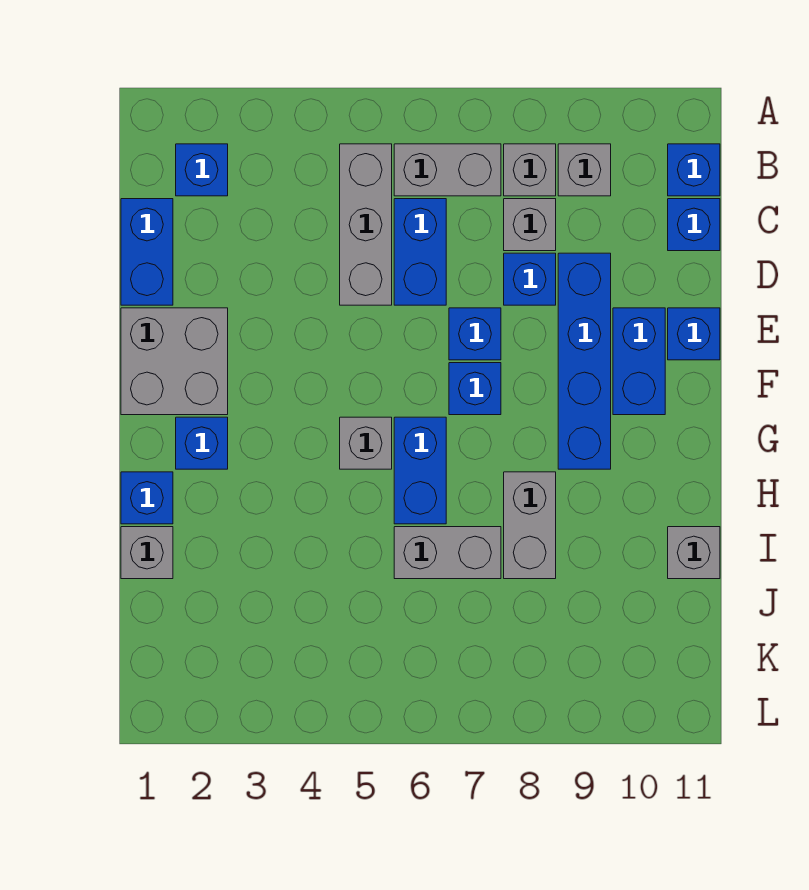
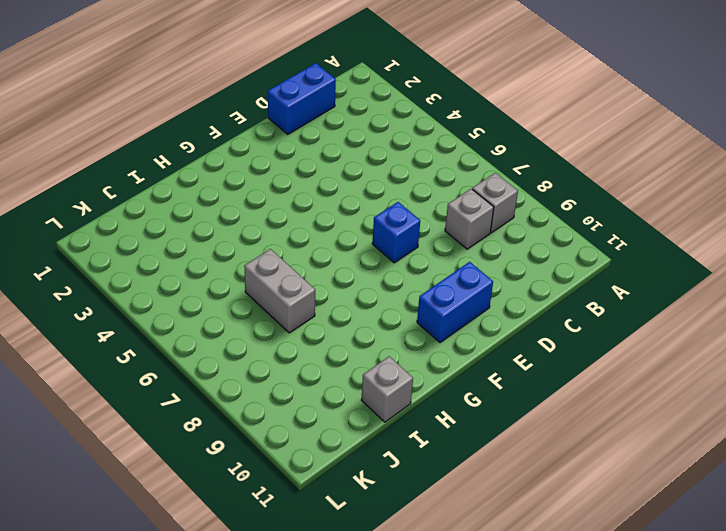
none -> blue brick B2 level 1
none -> grey brick B5:D5 level 1
none -> grey brick B6:B7 level 1

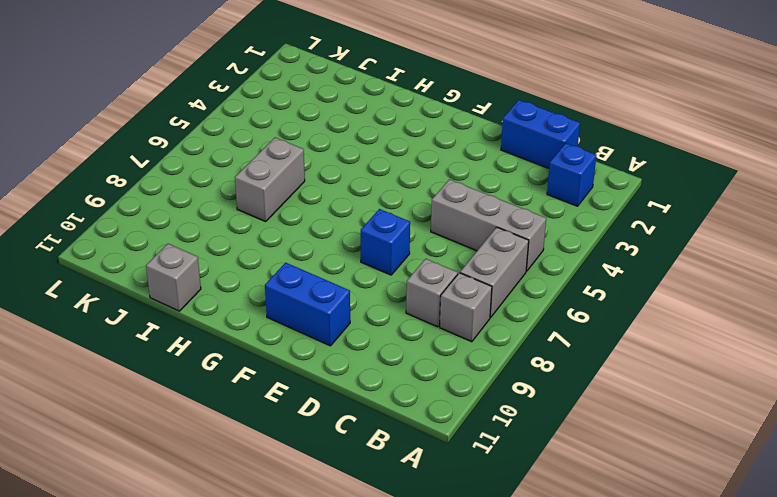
none -> grey brick B9 level 1
none -> blue brick B11 level 1
none -> blue brick C6:D6 level 1

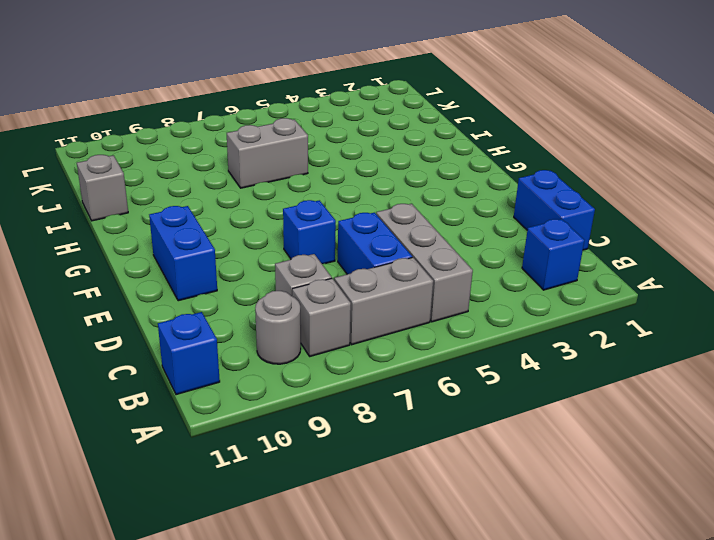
grey round brick B9 level 1 -> grey brick B9 level 1
none -> blue brick C11 level 1
none -> blue brick D8 level 1
none -> blue brick D9:G9 level 1

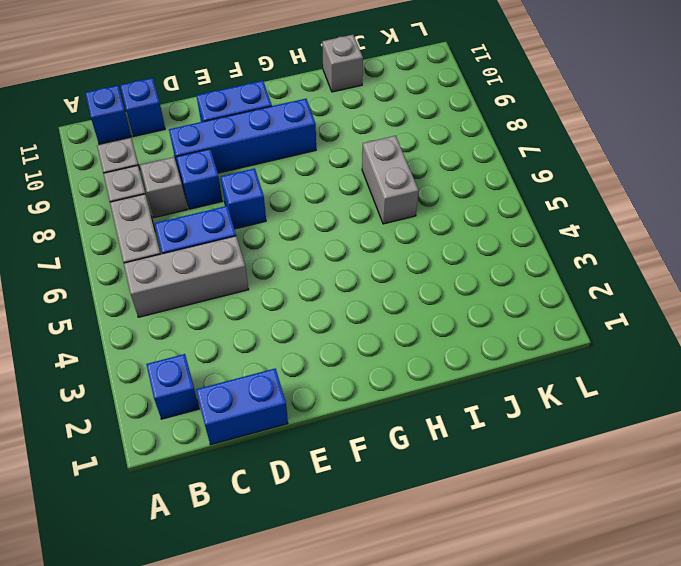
none -> grey brick E1:F2 level 1
none -> blue brick E11 level 1
none -> blue brick F7 level 1

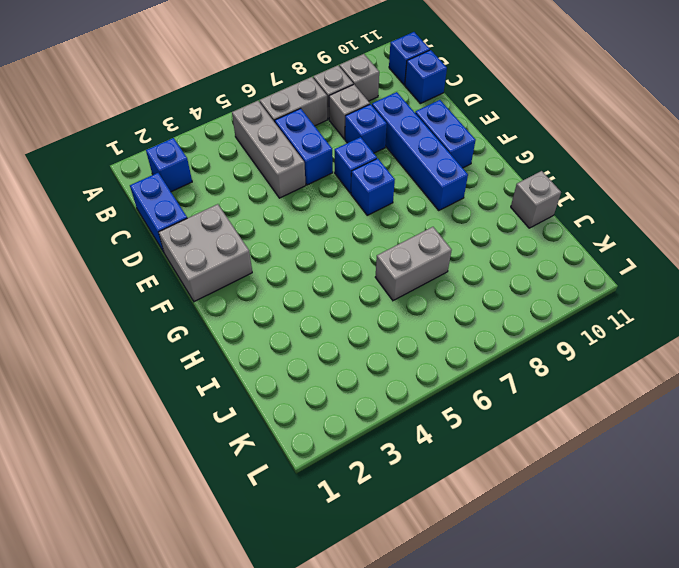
none -> blue brick E11 level 1
none -> blue brick G2 level 1
none -> grey brick G5 level 1

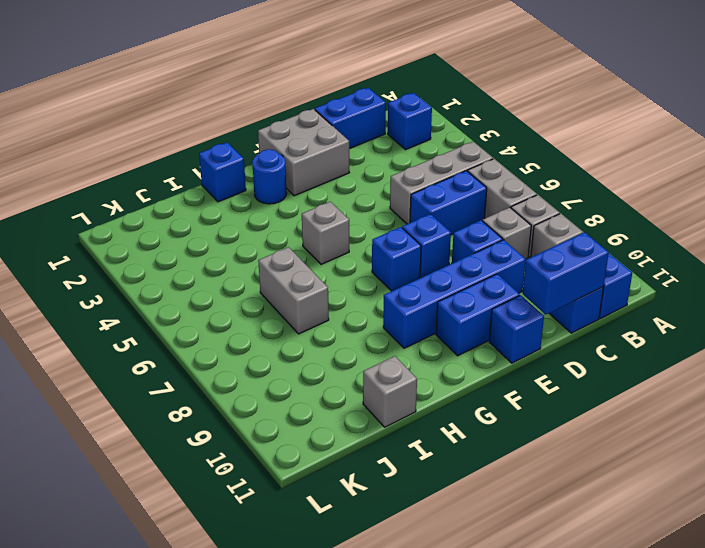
blue brick C11:D11 level 2 -> blue brick G6:H6 level 1
blue round brick G2 level 1 -> blue brick G2 level 1
none -> grey brick H8:I8 level 1
none -> grey brick I1 level 1

